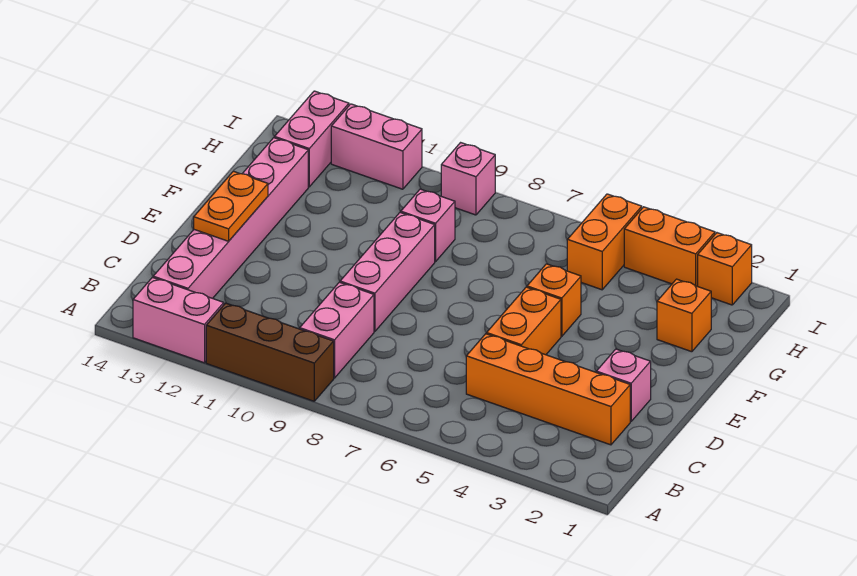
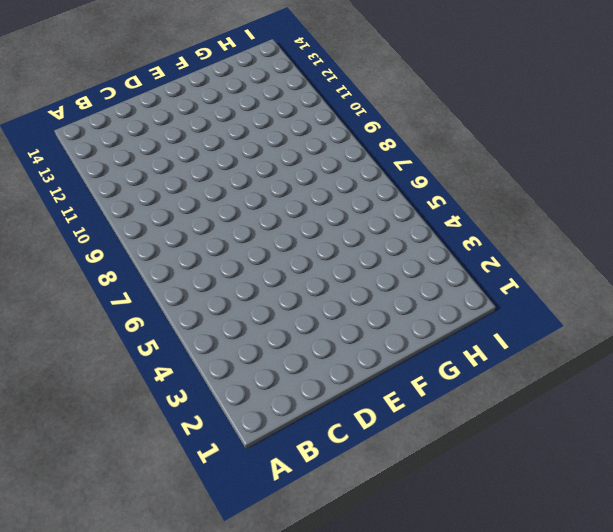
none -> brown brick A9:A11 level 1
none -> pink brick A12:A13 level 1
none -> pink brick B9:C9 level 1

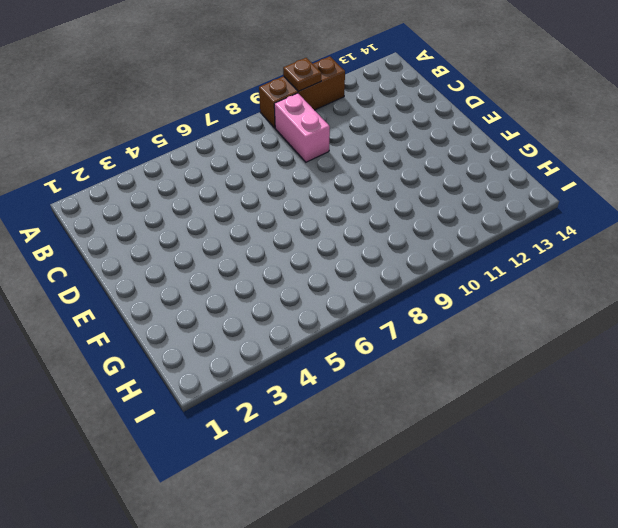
brown plate A10 level 2 -> none
none -> pink brick A12:A13 level 1
none -> pink brick B13:G13 level 1
none -> orange brick C2:C5 level 1

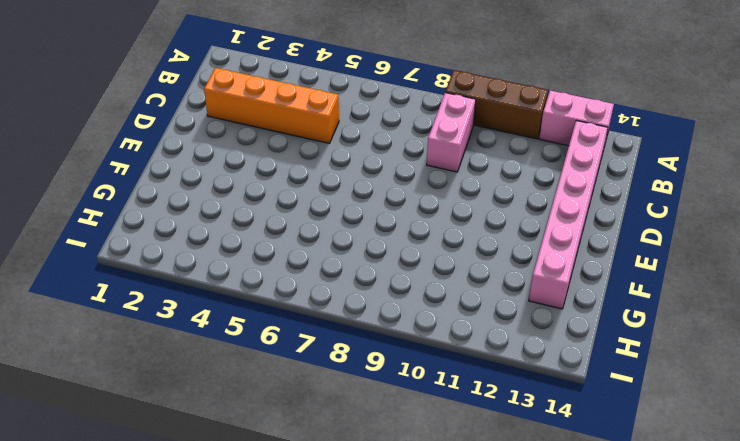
none -> pink brick D2 level 1
none -> orange brick D5:E5 level 1
none -> pink brick D9:F9 level 1

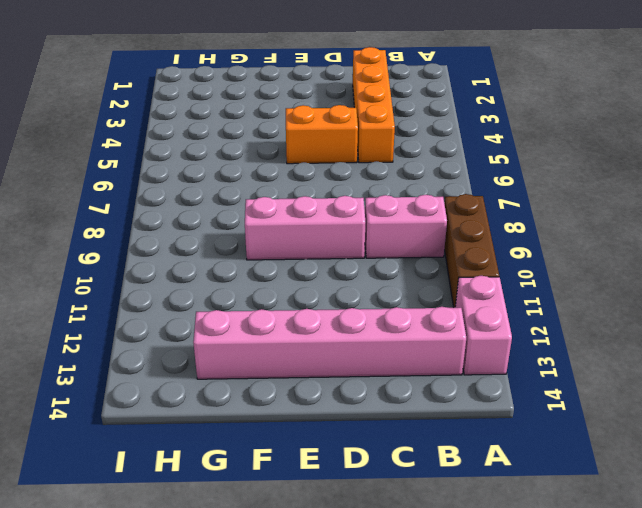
none -> pink brick D2 level 1
none -> orange brick F5 level 1
none -> orange brick G2 level 1

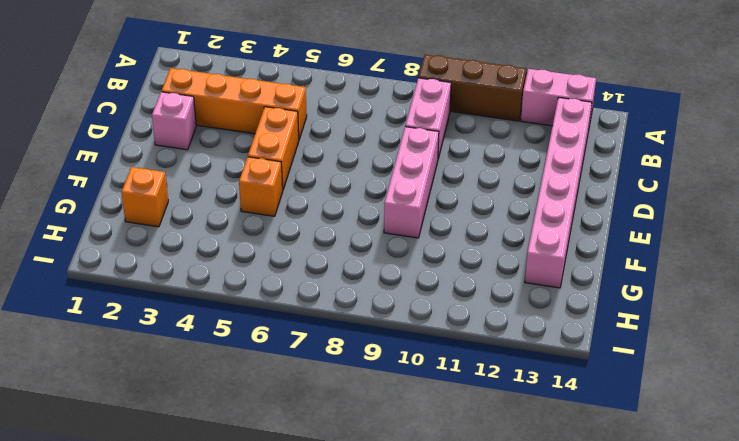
none -> pink brick G9 level 1
none -> orange brick H5:I5 level 1
none -> pink brick H13:I13 level 1

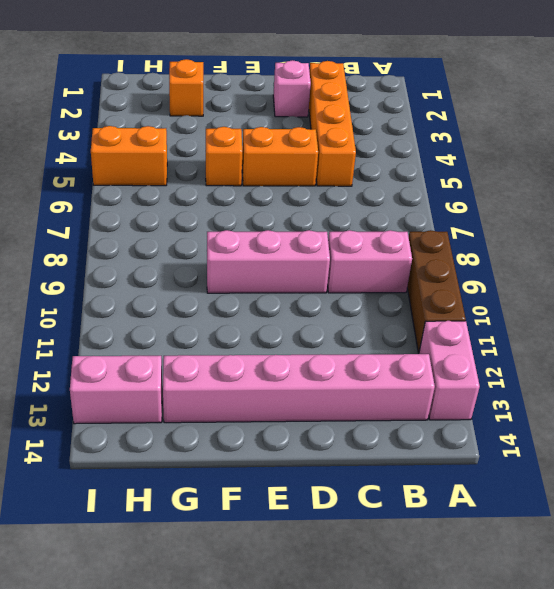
none -> pink brick G9 level 1
none -> orange brick I2 level 1
none -> orange brick I3:I4 level 1

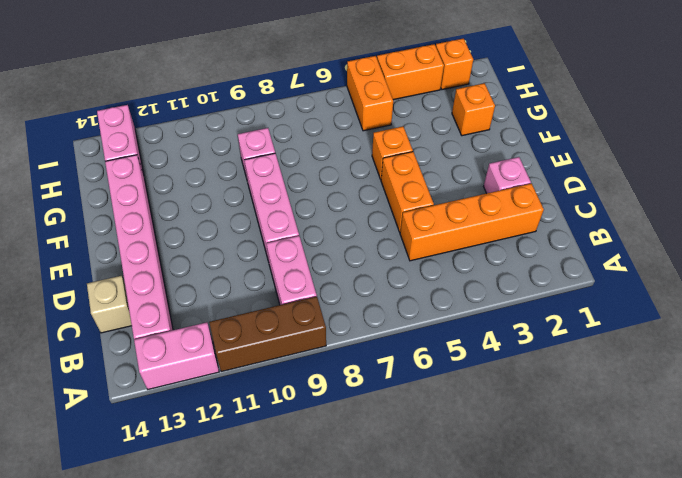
tan brick C14 level 1 -> none
none -> pink brick I9 level 1
none -> pink brick I11:I12 level 1
none -> orange plate D13:E13 level 2

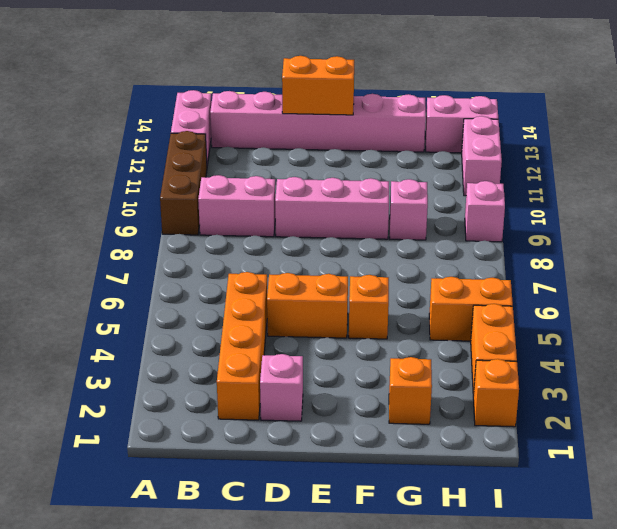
orange brick D13:E13 level 2 -> orange plate D13:E13 level 2

